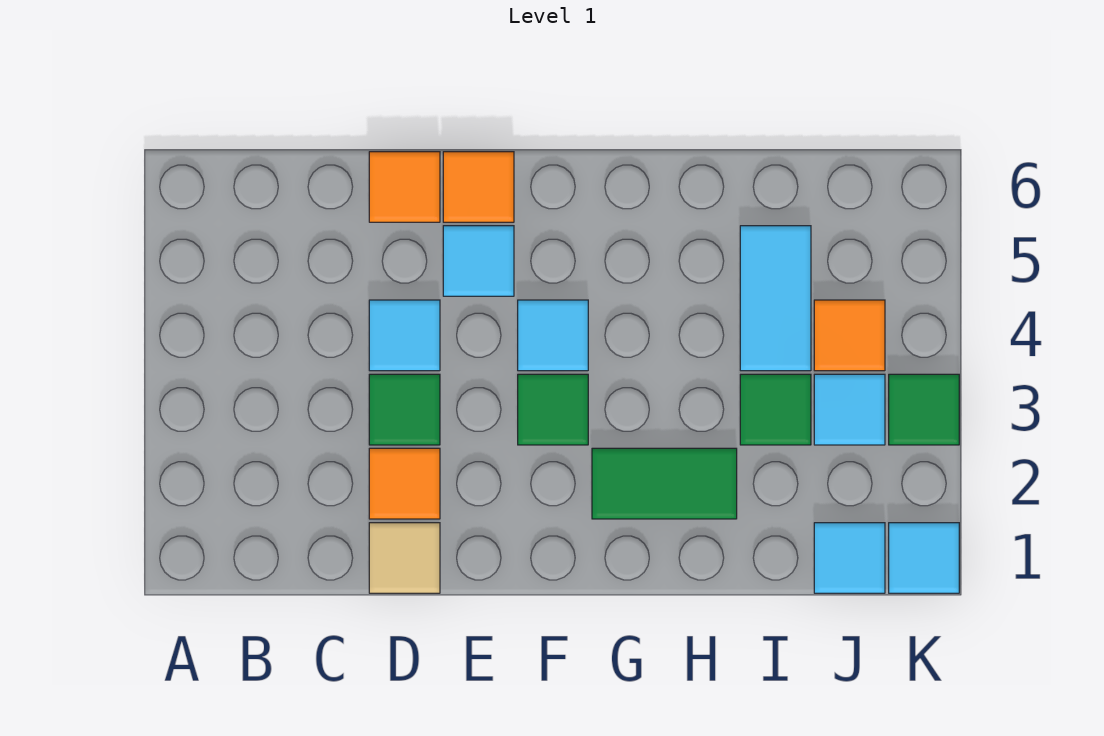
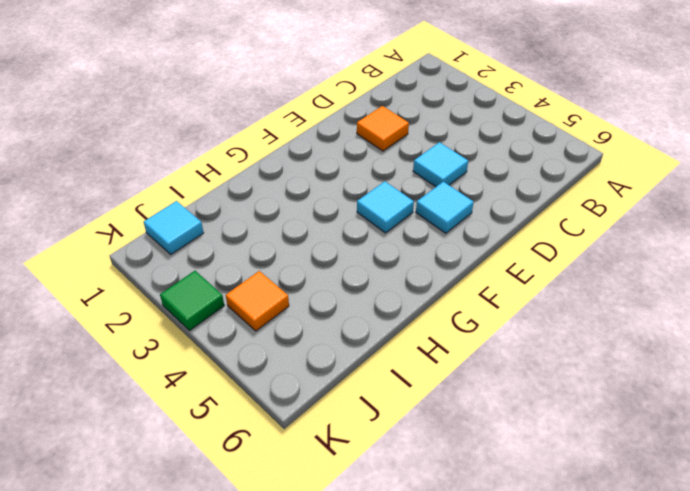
none -> tan tile D1 level 1
none -> green tile D3 level 1
none -> orange tile D6 level 1

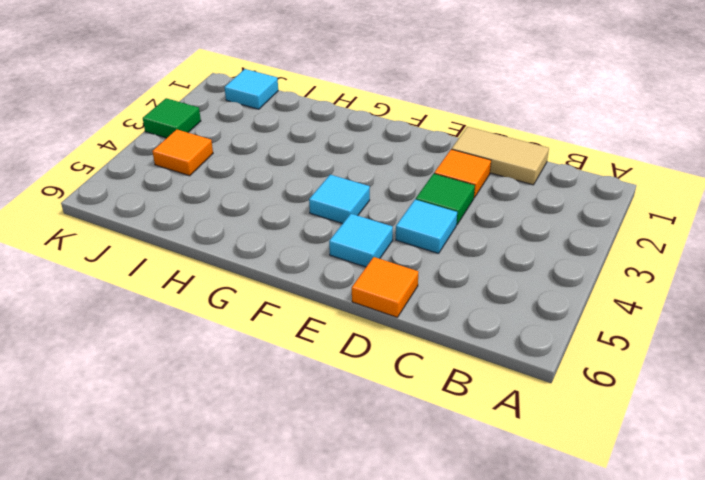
tan tile C1:D1 level 1 -> tan tile D1 level 1
none -> orange tile E6 level 1
none -> green tile F3 level 1
none -> green tile G2:H2 level 1

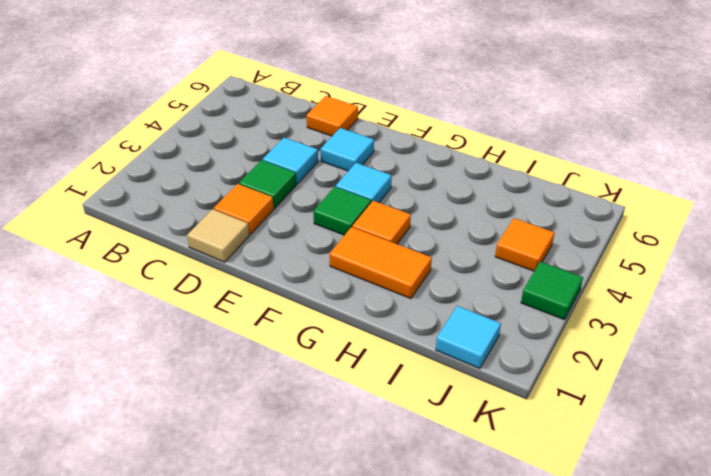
orange tile G2:H2 level 1 -> green tile G2:H2 level 1
orange tile G3 level 1 -> orange tile E6 level 1
none -> green tile I3 level 1
none -> cyan tile I4:I5 level 1
none -> cyan tile J3 level 1

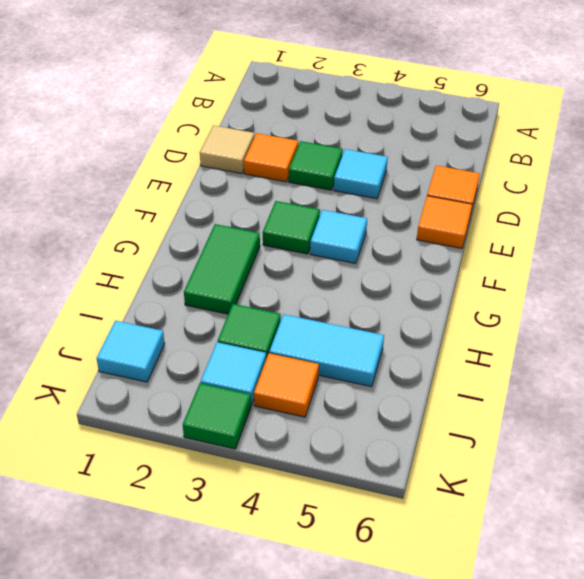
none -> cyan tile E5 level 1
none -> cyan tile K1 level 1

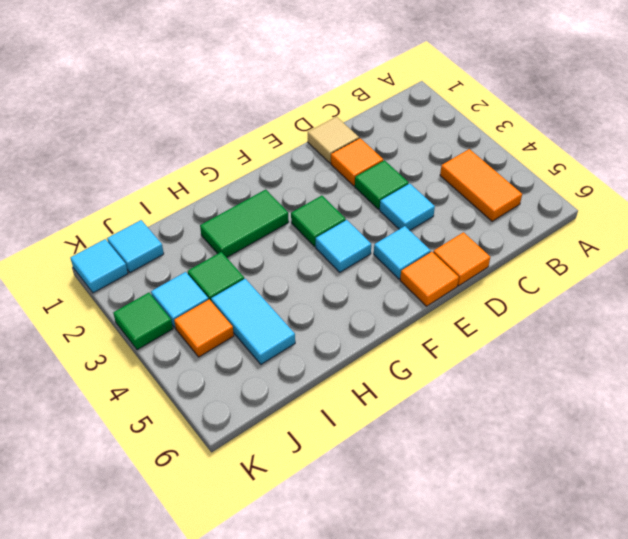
orange tile B4:B5 level 1 -> none

